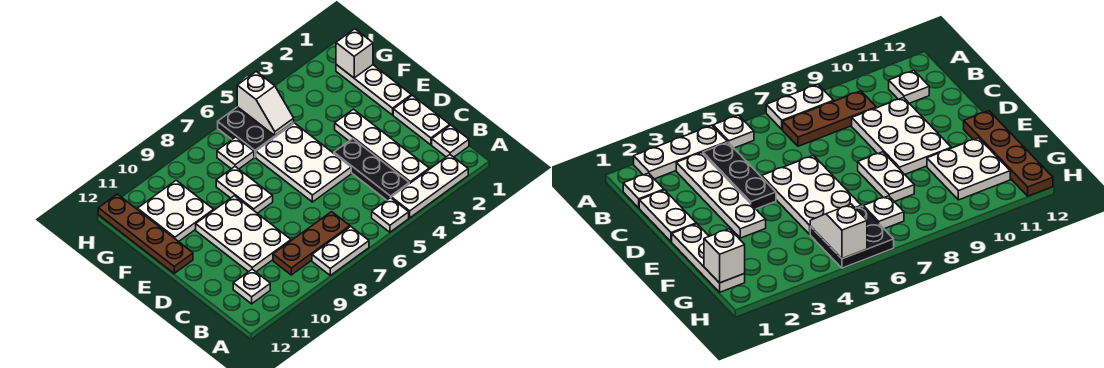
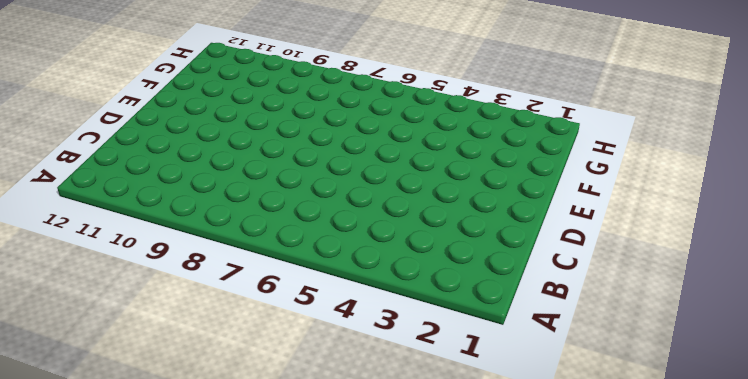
none -> white plate A2:A4 level 1
none -> white plate A5 level 1
none -> white plate A7:A8 level 1

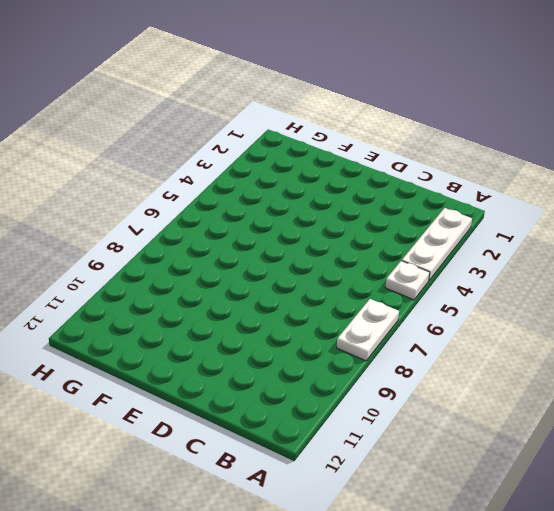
none -> white plate B1 level 1
none -> white plate B3:E3 level 1
none -> black plate B4:D4 level 1

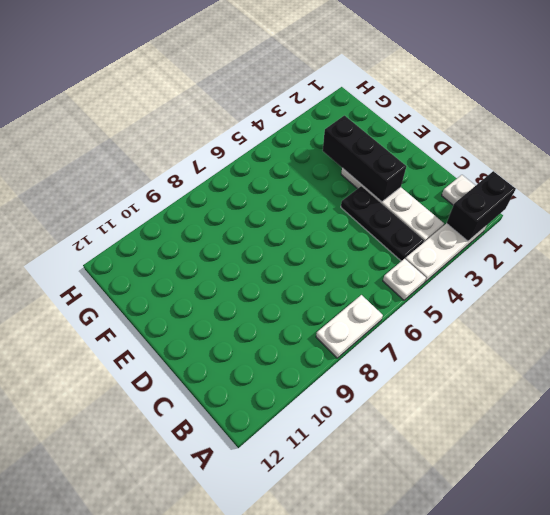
black brick A1:A2 level 2 -> none
black brick D3:F3 level 2 -> none
none -> brown plate B7:B9 level 1
none -> white plate B11 level 1
none -> white plate C1:D1 level 1

